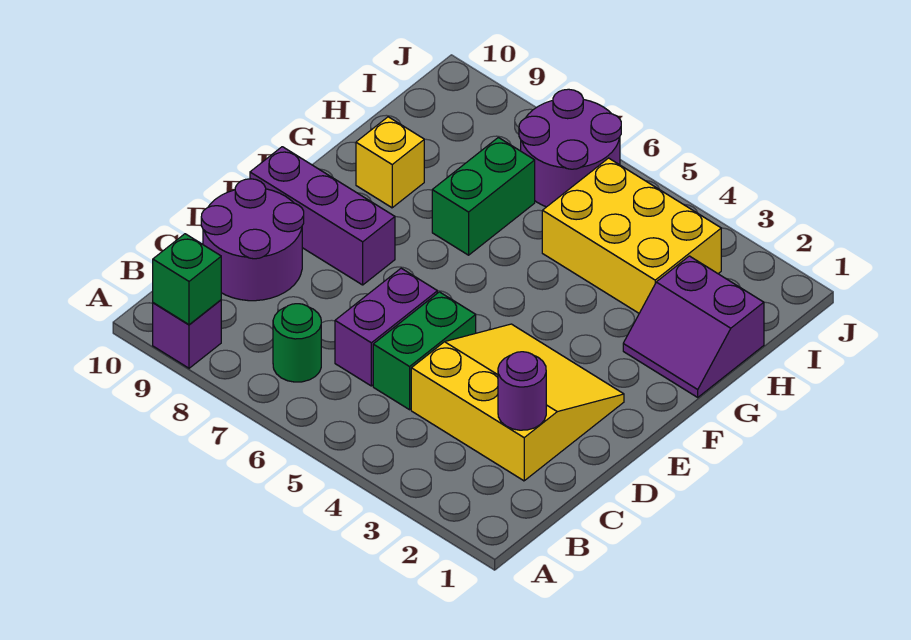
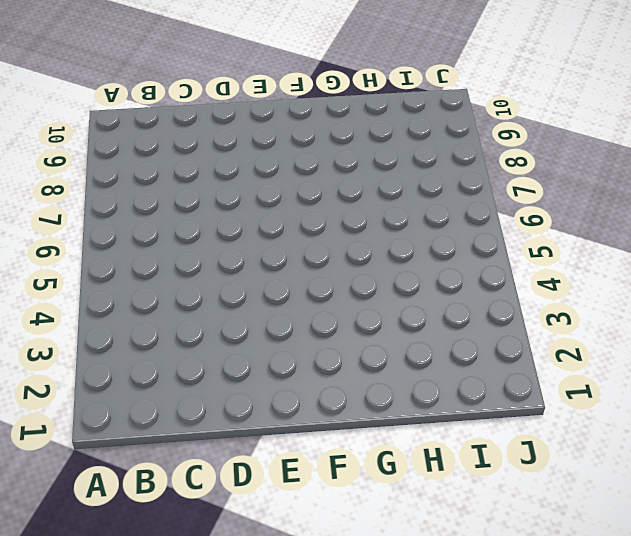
none -> purple brick A9 level 1
none -> green round brick B7 level 1
none -> yellow slope C2:E4 level 1 top C

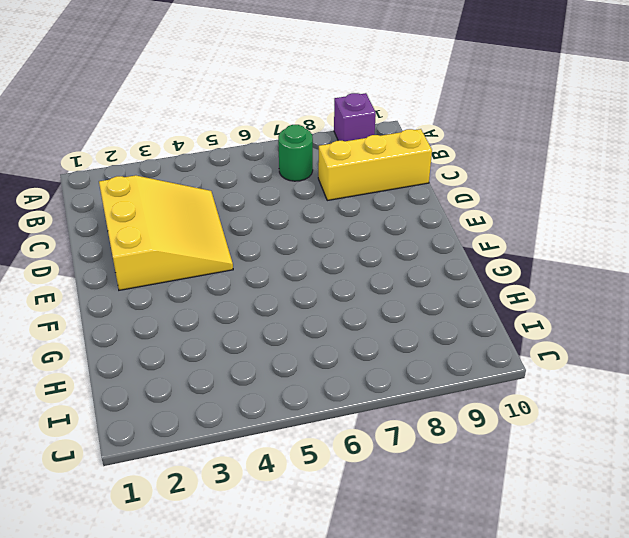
yellow slope C2:E4 level 1 top 2 -> yellow slope C2:E4 level 1 top C
yellow brick C8:C10 level 1 -> purple round brick C9:D10 level 1
none -> green brick C5:D5 level 1
none -> purple brick C6:D6 level 1
none -> purple brick E8:E10 level 1

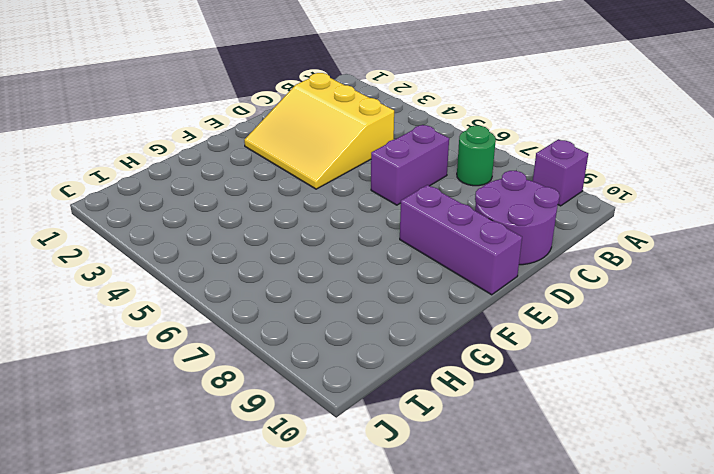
none -> green brick C5:D5 level 1
none -> purple slope G1:H2 level 1 top H
none -> green brick G7:H7 level 1

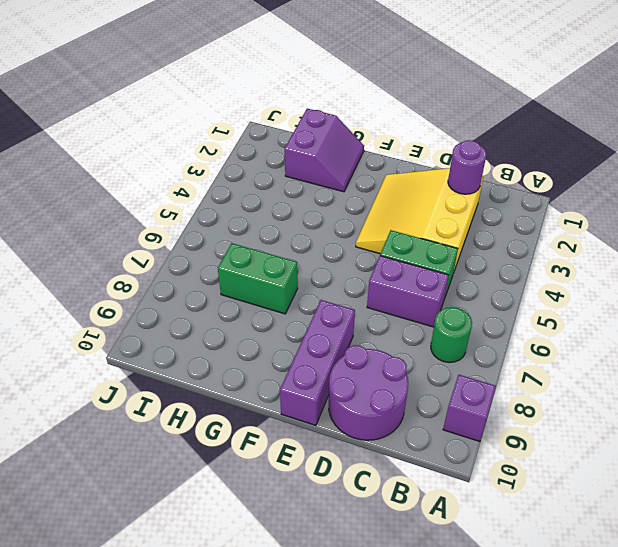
none -> yellow brick G9 level 1
none -> yellow brick H3:I5 level 1
none -> purple round brick I6:J7 level 1

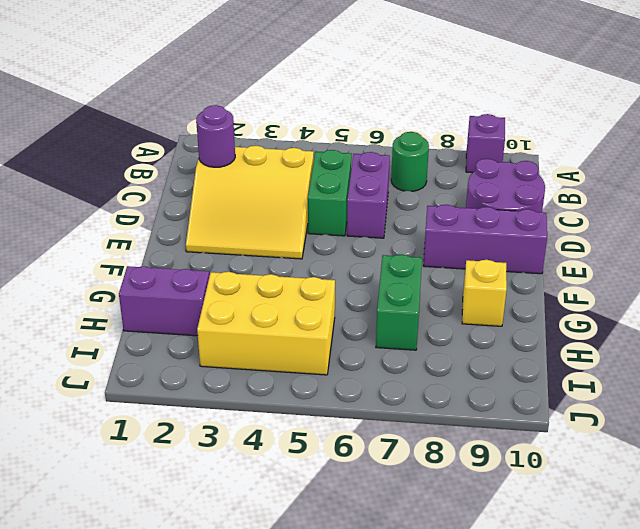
none -> purple round brick I6:J7 level 1
none -> green brick A9 level 2

